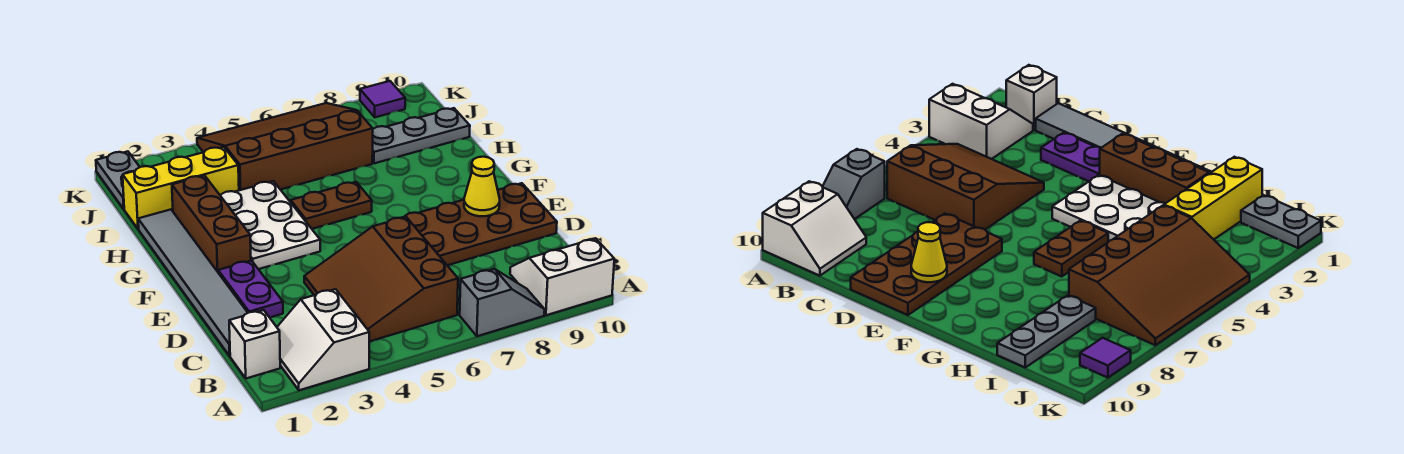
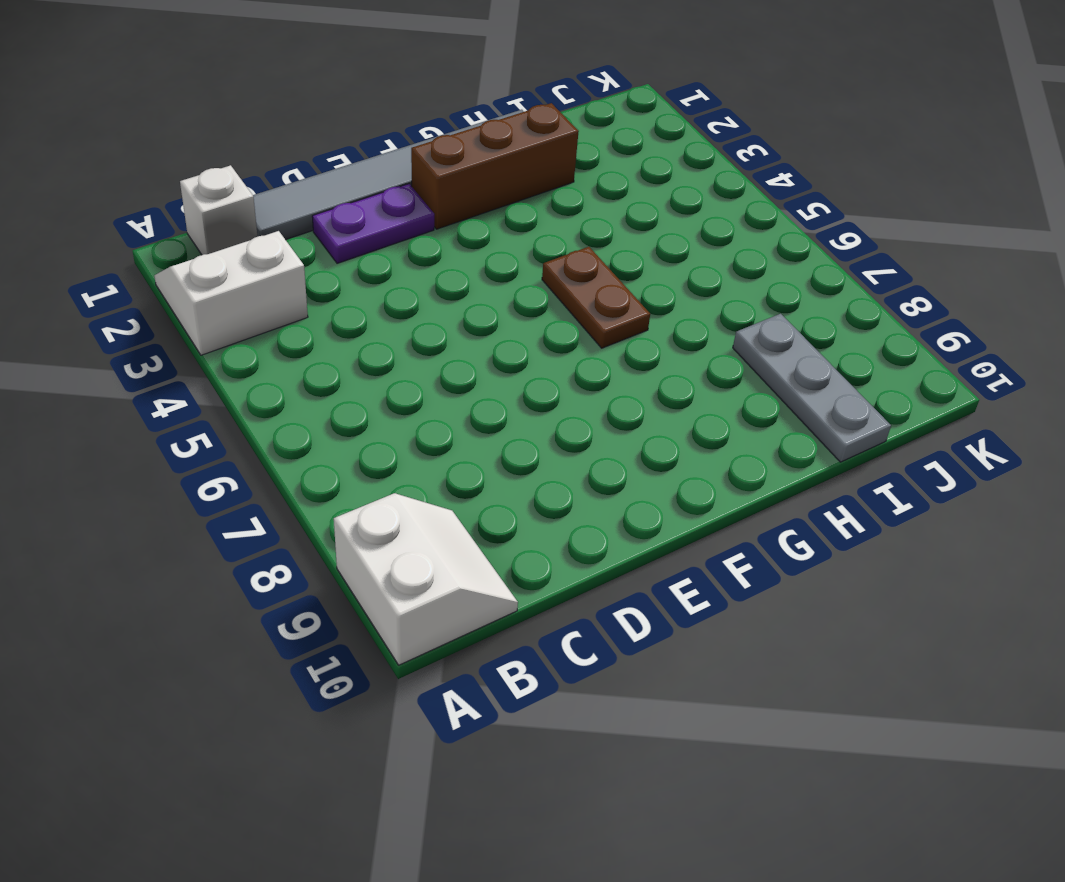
none -> grey slope A7:A8 level 1 top 7
none -> brown slope B4:D6 level 1 top 6
none -> brown plate D7:E10 level 1

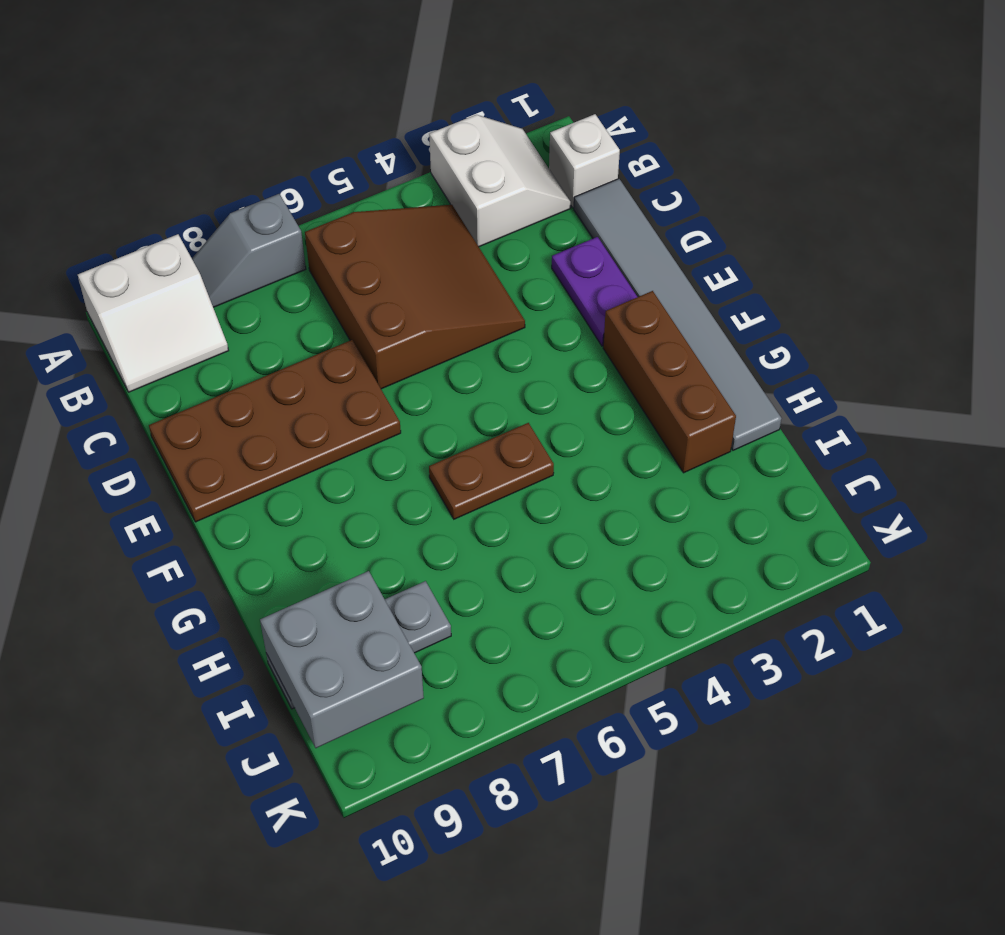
grey brick I9:J10 level 2 -> none
none -> white plate F3:H4 level 1
none -> yellow brick I1:I3 level 1
none -> brown slope I4:K7 level 1 top I

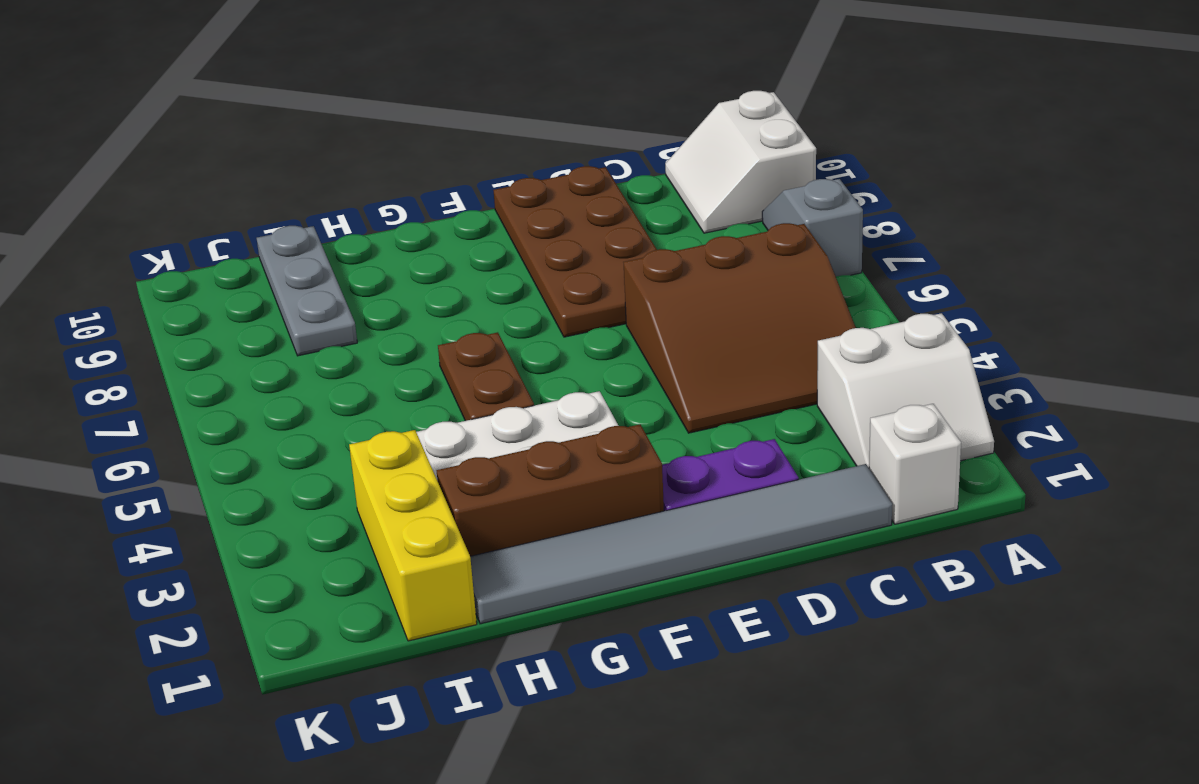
none -> brown slope I4:K7 level 1 top I
none -> grey plate J1:K1 level 1
none -> purple tile K9 level 1

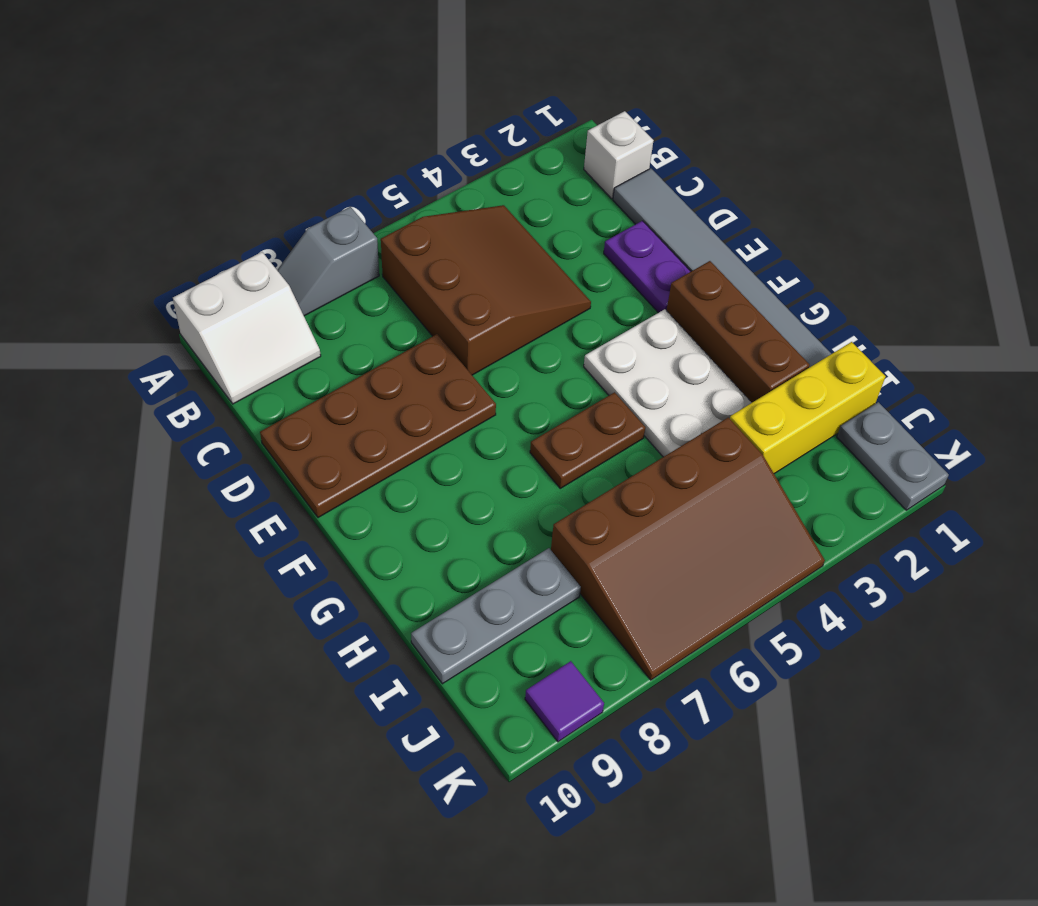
none -> white slope A2:B3 level 1 top 3
none -> yellow cone E9 level 2

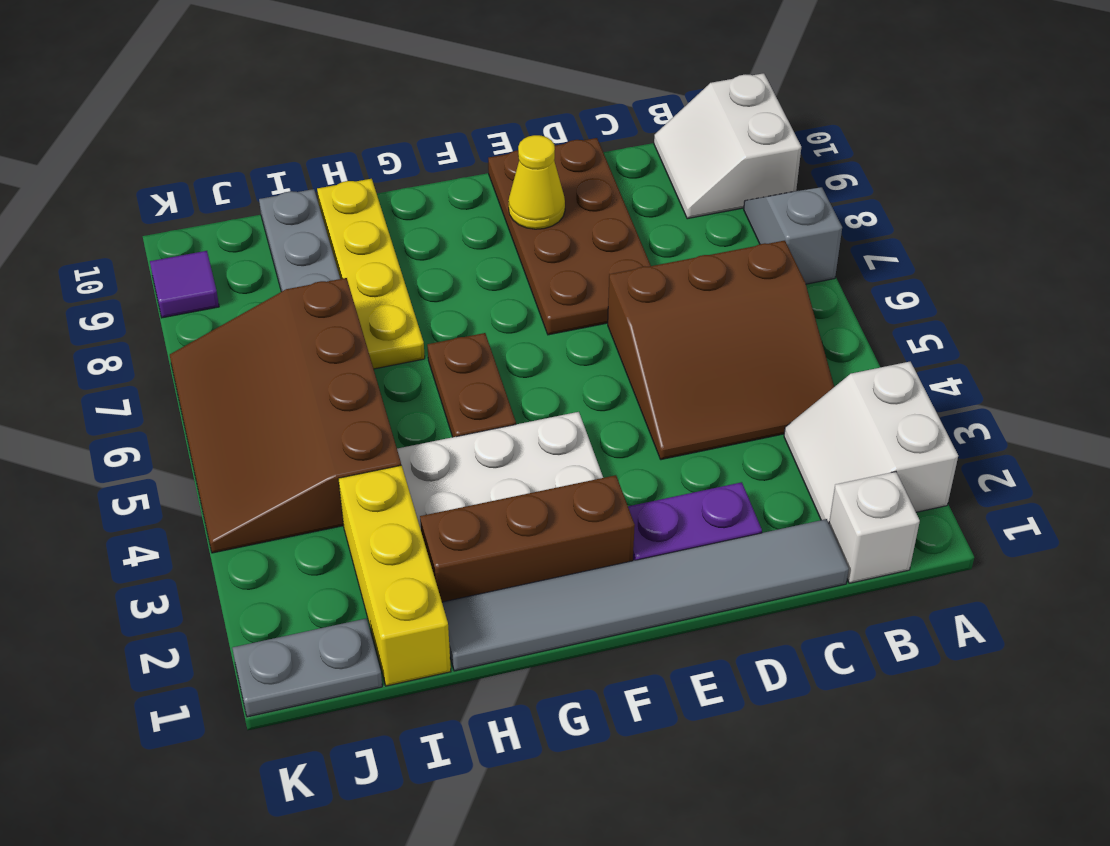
white slope A2:B3 level 1 top A -> white slope A2:B3 level 1 top 3
yellow plate H7:H10 level 1 -> none

